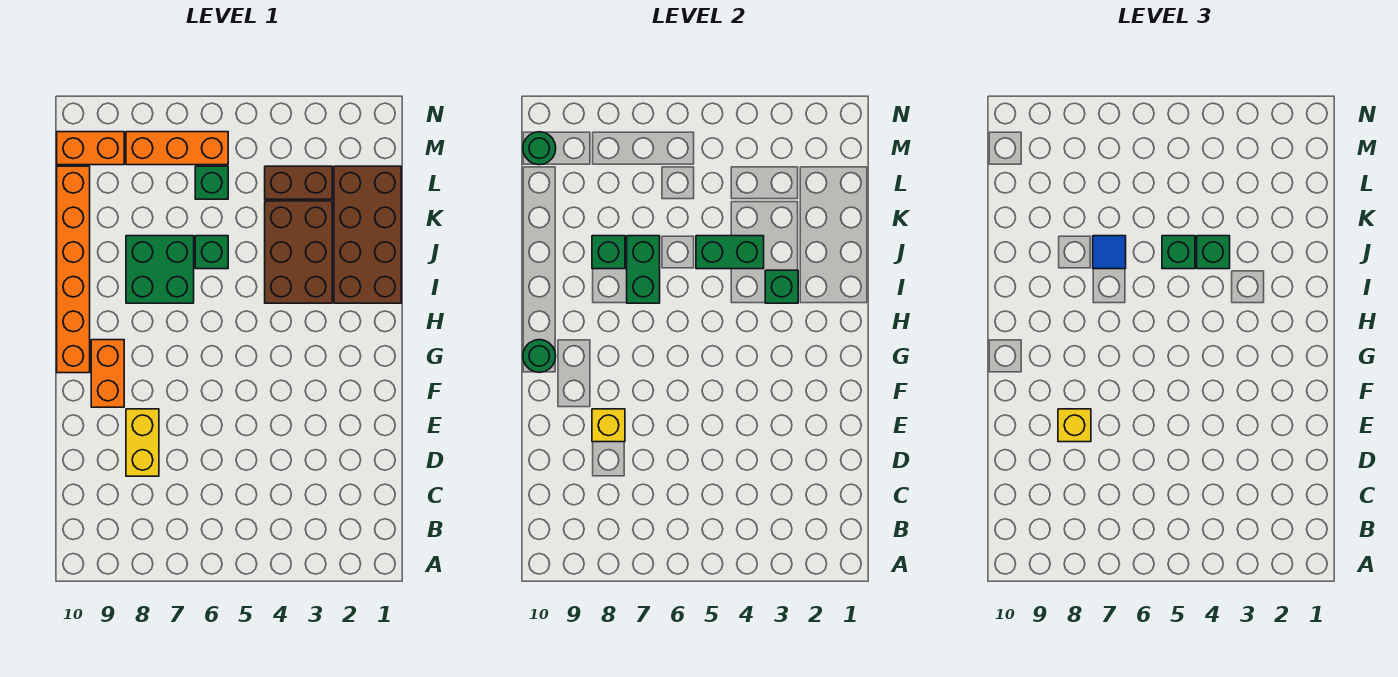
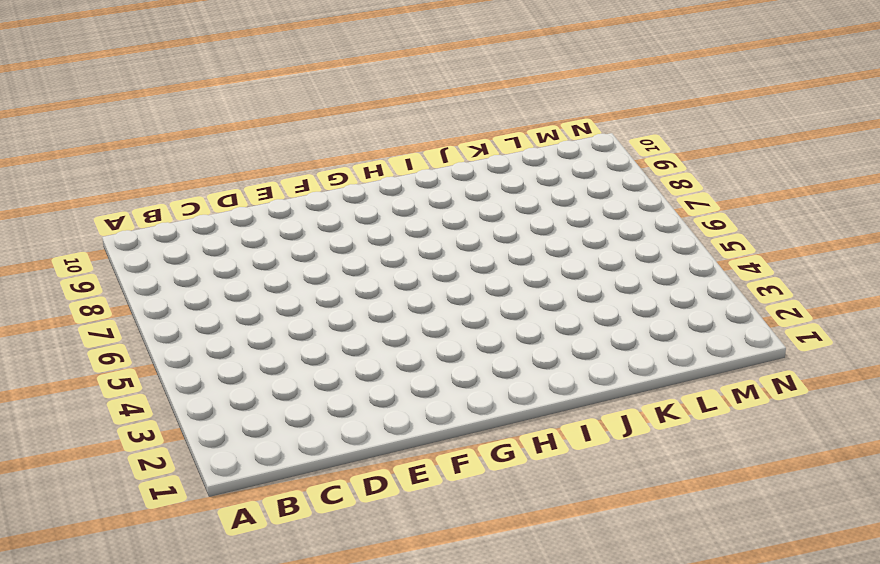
none -> yellow brick D8:E8 level 1
none -> orange brick F9:G9 level 1
none -> orange brick G10:L10 level 1

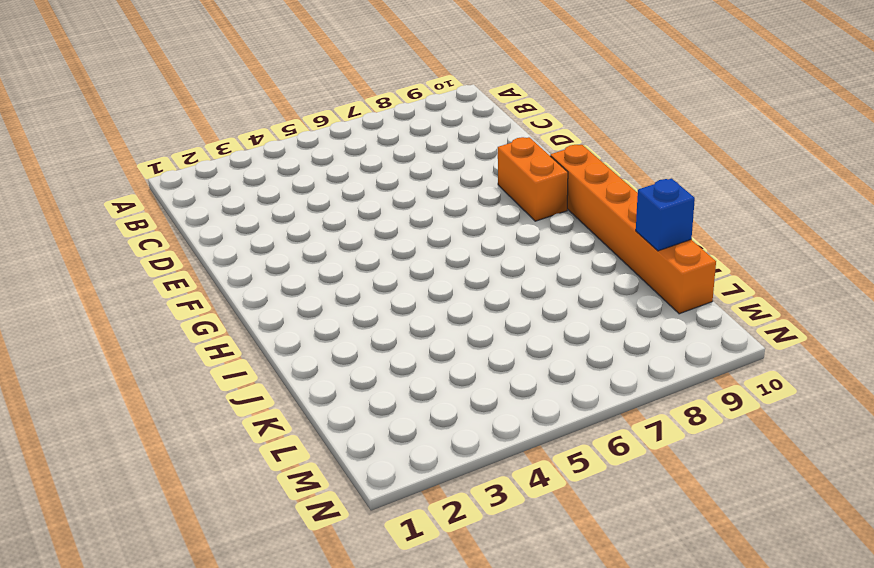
blue brick K10 level 2 -> none
none -> yellow brick D8:E8 level 1
none -> brown brick I1:L2 level 1
none -> brown brick I3:K4 level 1

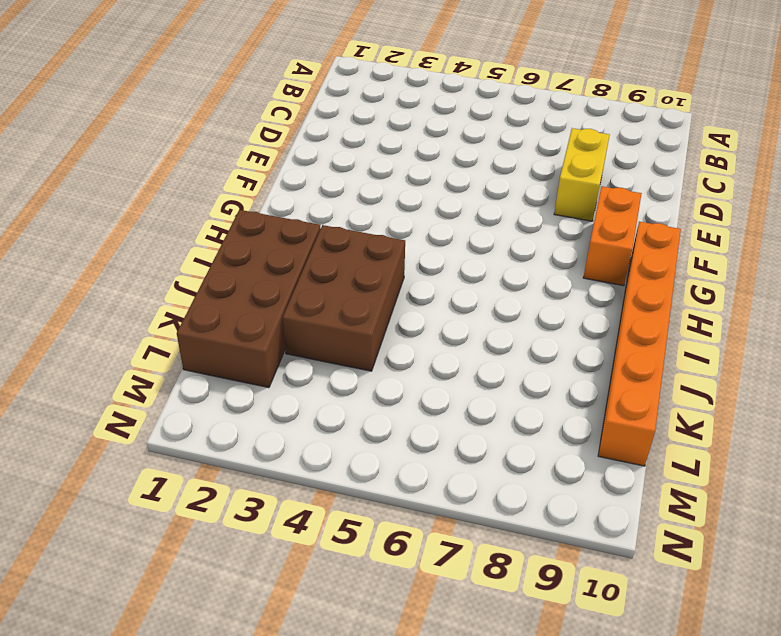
none -> green brick I7:J8 level 1
none -> green brick J6 level 1
none -> brown brick L3:L4 level 1

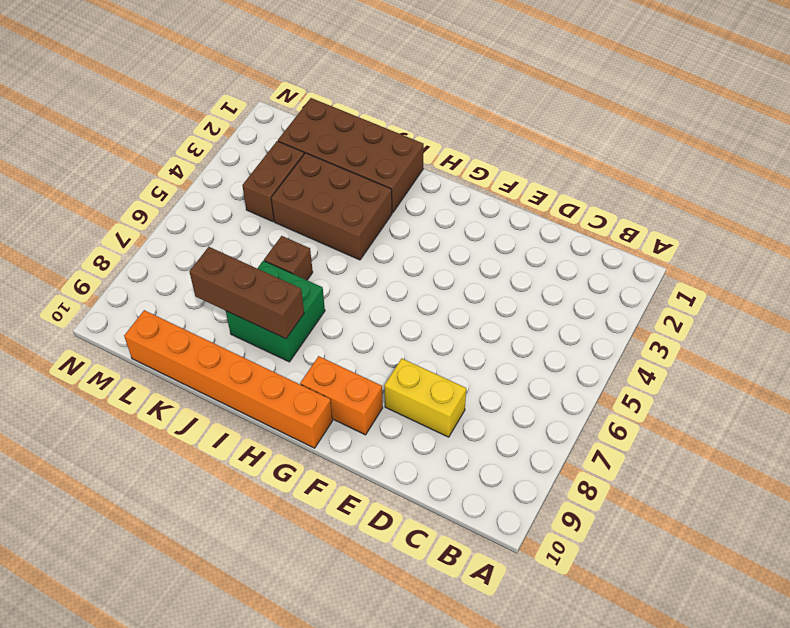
brown brick I8:K8 level 2 -> green brick J8 level 2
brown brick J6 level 1 -> green brick J6 level 1
none -> green brick L6 level 1
none -> orange brick M6:M8 level 1
none -> orange brick M9:M10 level 1

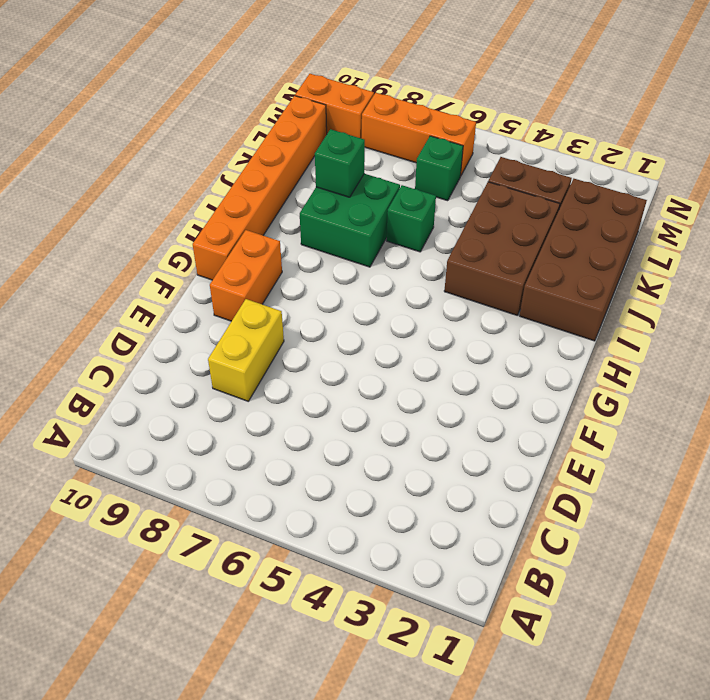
none -> yellow brick E8 level 2
none -> green round brick G10 level 2
none -> green brick I3 level 2

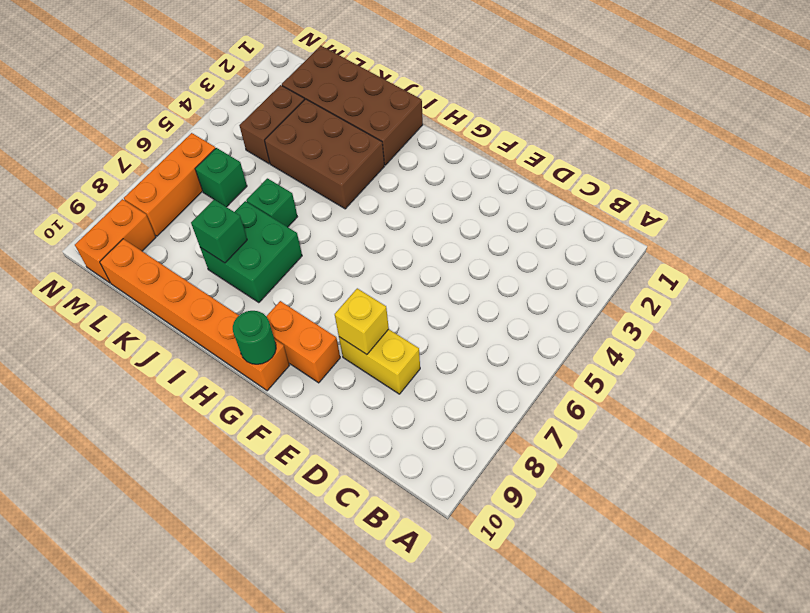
none -> green brick I3 level 2
none -> green brick I7:J7 level 2
none -> green brick J4:J5 level 2

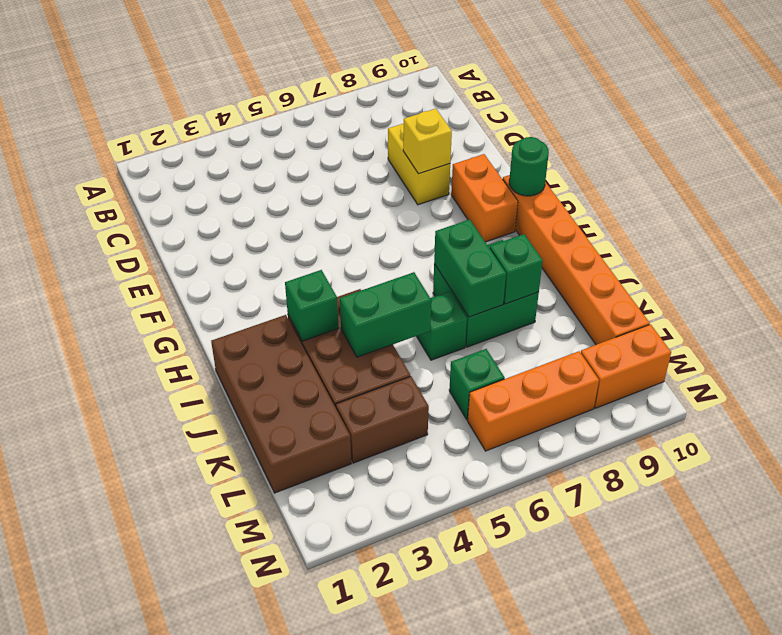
none -> green round brick M10 level 2
none -> yellow brick E8 level 3
none -> green brick J4 level 3

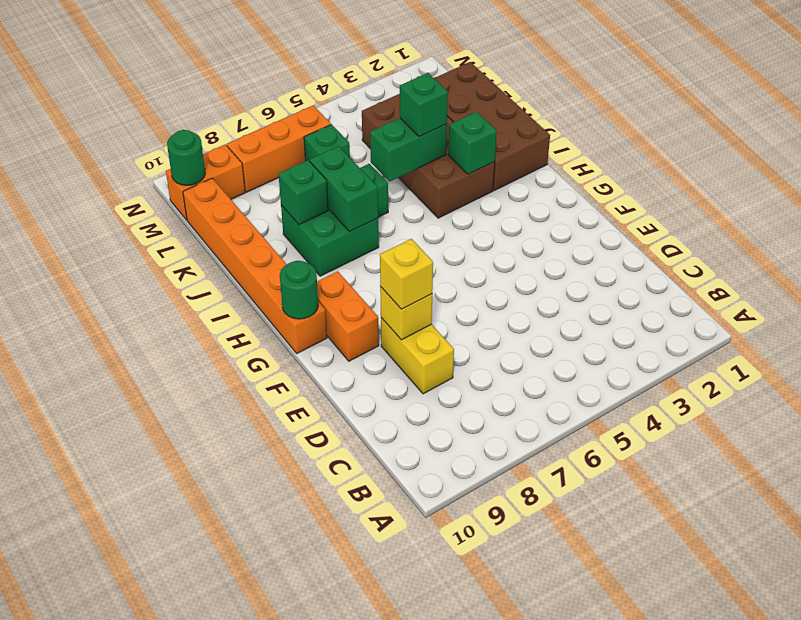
none -> green brick J5 level 3
none -> blue tile J7 level 3

